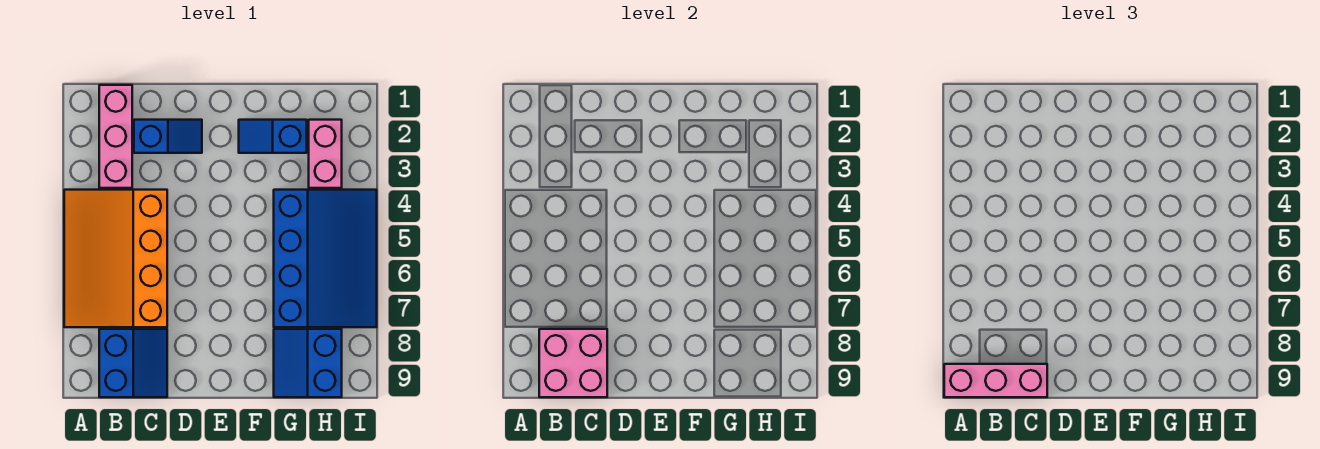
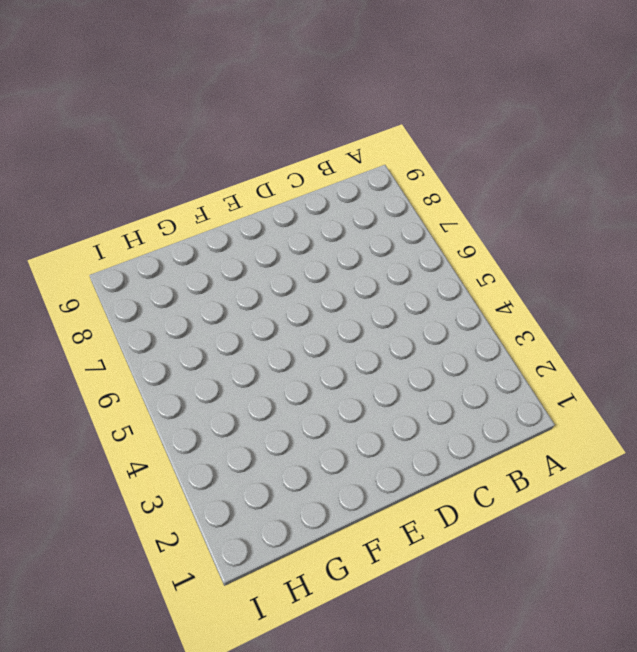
none -> orange slope A4:C7 level 1 top C
none -> pink brick B1:B3 level 1

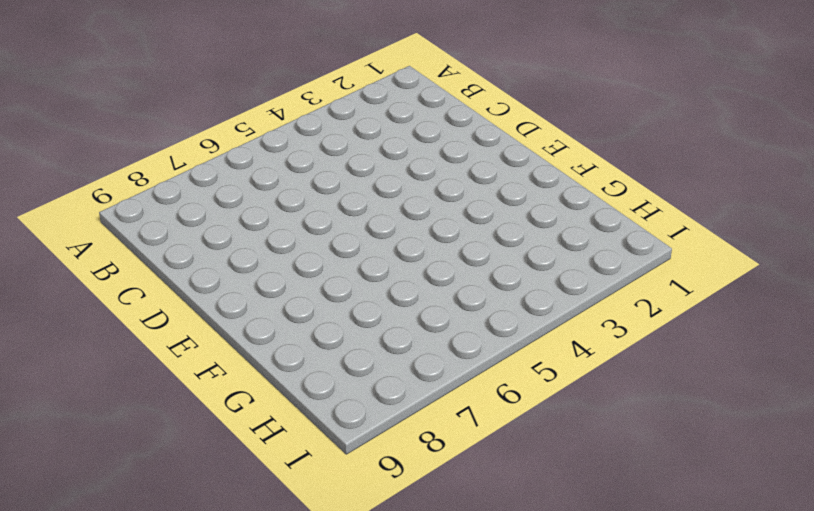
none -> orange slope A4:C7 level 1 top C
none -> pink brick B1:B3 level 1

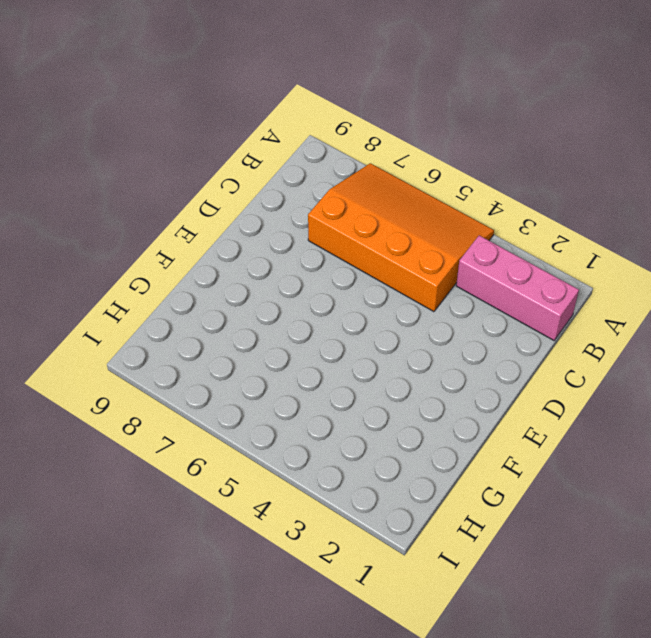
none -> blue slope B8:C9 level 1 top B
none -> blue slope C2:D2 level 1 top C

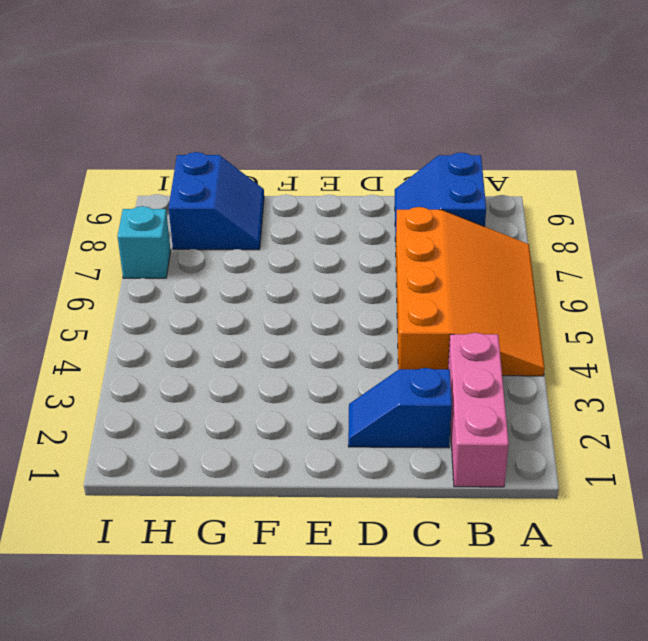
cyan brick I7 level 1 -> blue slope G4:I7 level 1 top G
none -> blue slope F2:G2 level 1 top G
none -> pink brick H2:H3 level 1

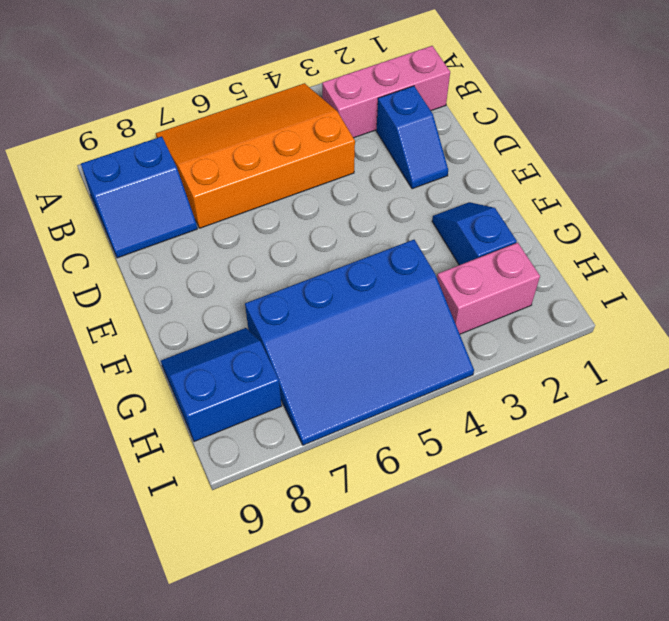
none -> pink brick B8:C9 level 2
none -> pink brick A9:C9 level 3

